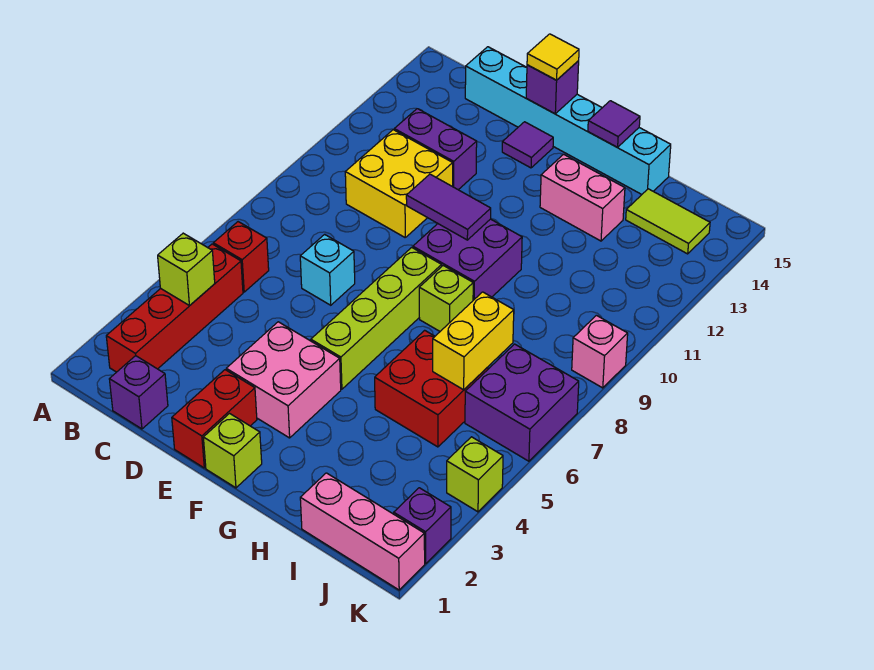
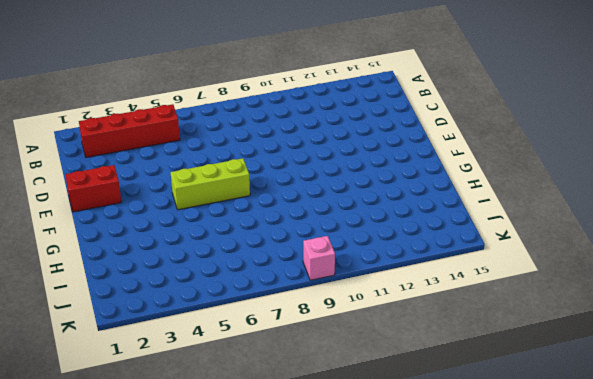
lime brick F5:F7 level 1 -> lime brick F5:F8 level 1
none -> red brick B6 level 1
none -> purple brick C1 level 1
none -> yellow brick C10:D11 level 1

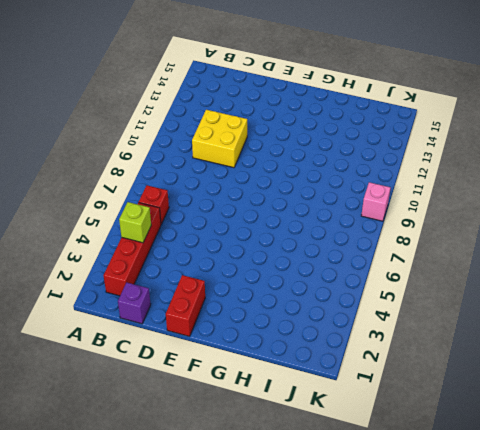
none -> purple brick C12:D12 level 1
none -> cyan brick C15:H15 level 1
none -> cyan brick D7 level 1

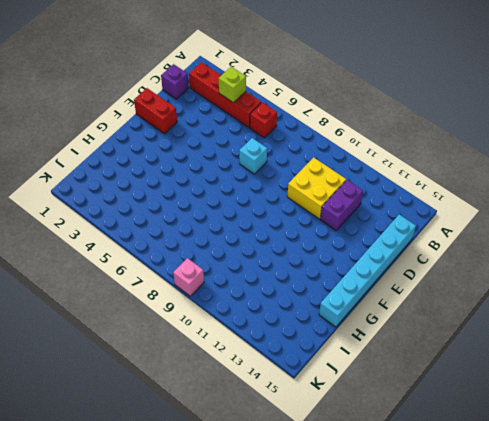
none -> pink brick E3:F4 level 1
none -> purple tile E14 level 1
none -> lime brick F1 level 1

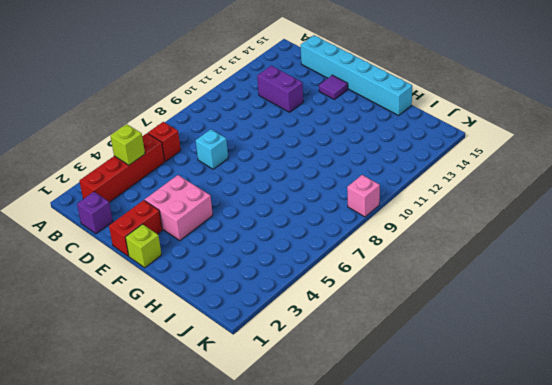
none -> yellow brick C10:D11 level 1
none -> lime brick F5:F8 level 1
none -> purple brick F9:G10 level 1

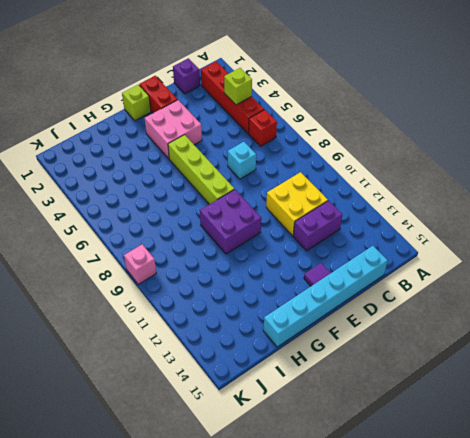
none -> lime brick G8 level 1
none -> pink brick G13:H13 level 1
none -> red brick H5:I6 level 1

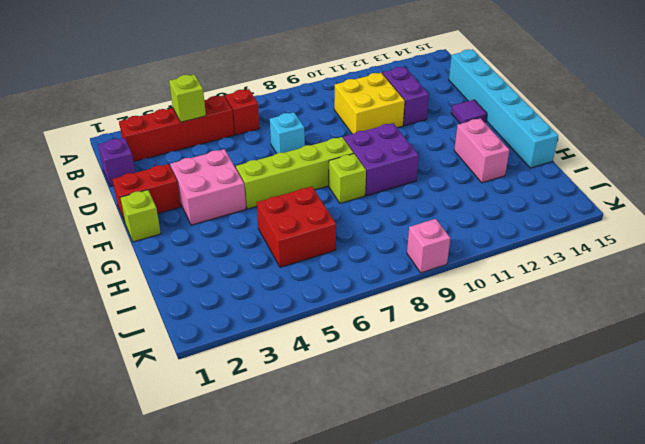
none -> pink brick I1:K1 level 1
none -> lime tile I14:J14 level 1
none -> purple brick J6:K7 level 1

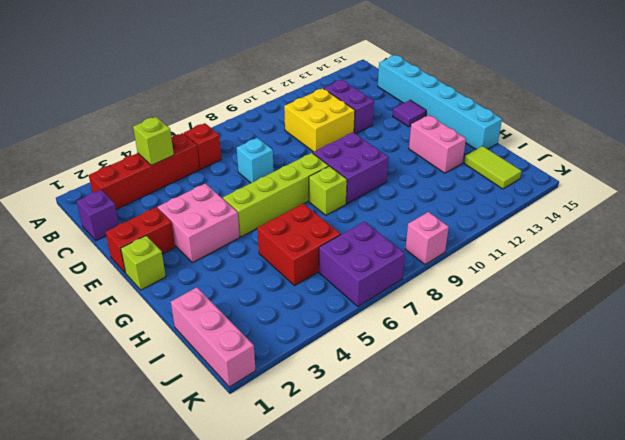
none -> purple brick K2 level 1
none -> lime brick K4 level 1
none -> purple tile E10:F10 level 2

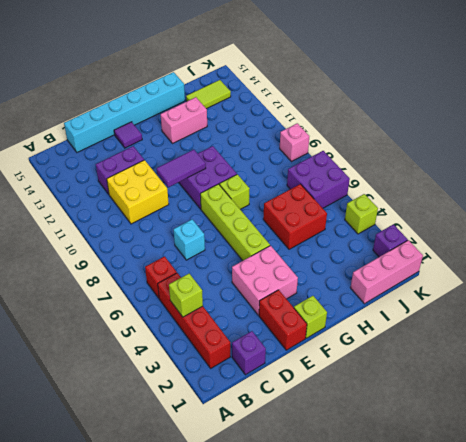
none -> purple brick E15 level 2
none -> purple tile G15 level 2
none -> yellow brick I6:I7 level 2

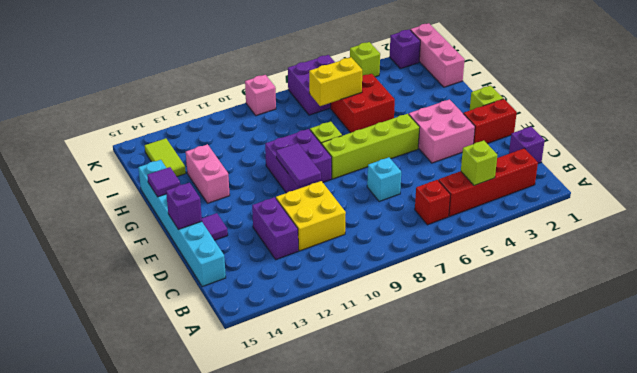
none -> yellow tile E15 level 3

